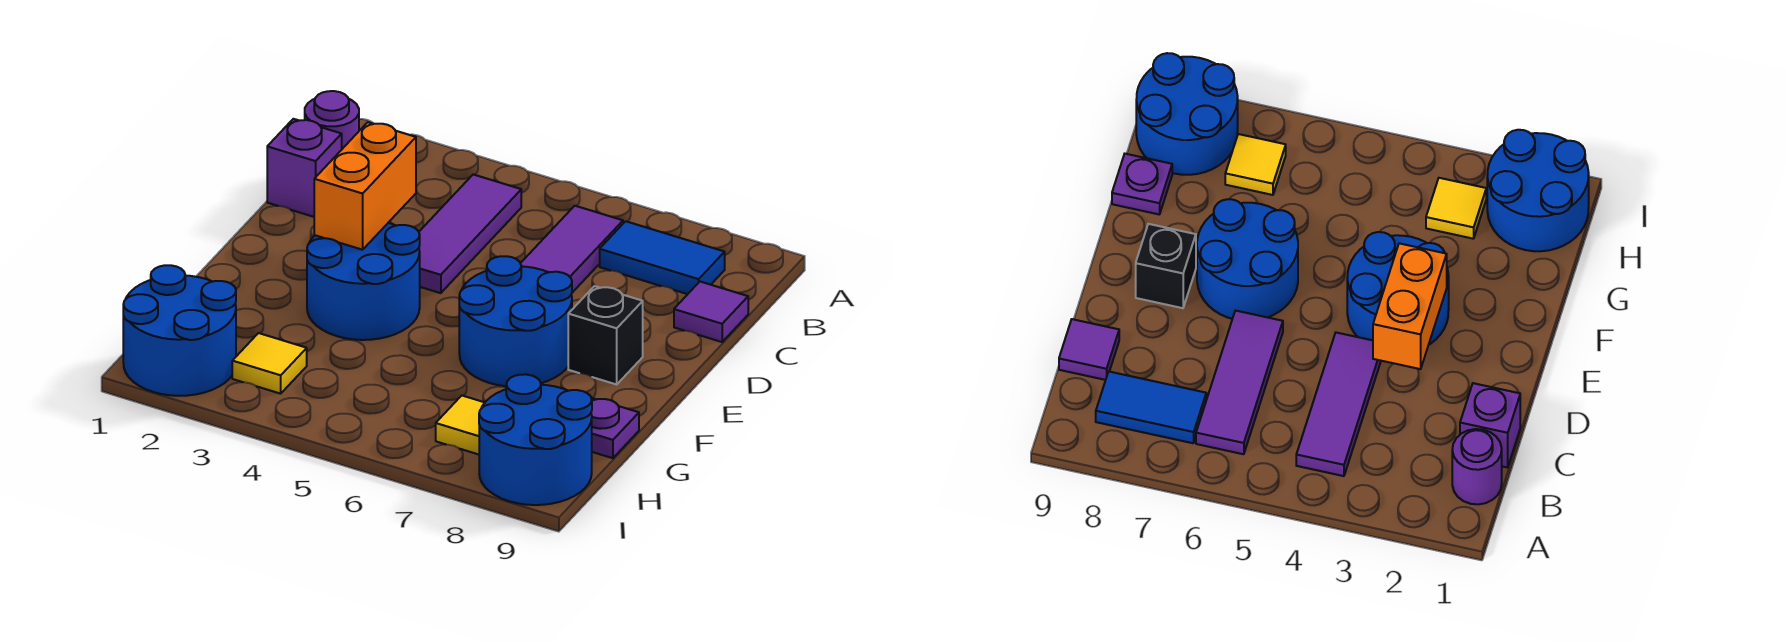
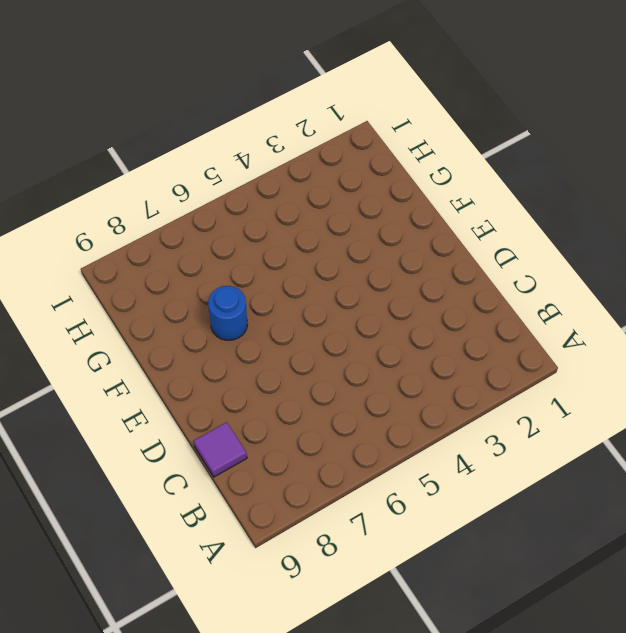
blue round brick F7 level 1 -> blue round brick E6:F7 level 1
none -> purple round brick B1 level 1
none -> purple tile B4:D4 level 1
none -> purple tile B6:D6 level 1

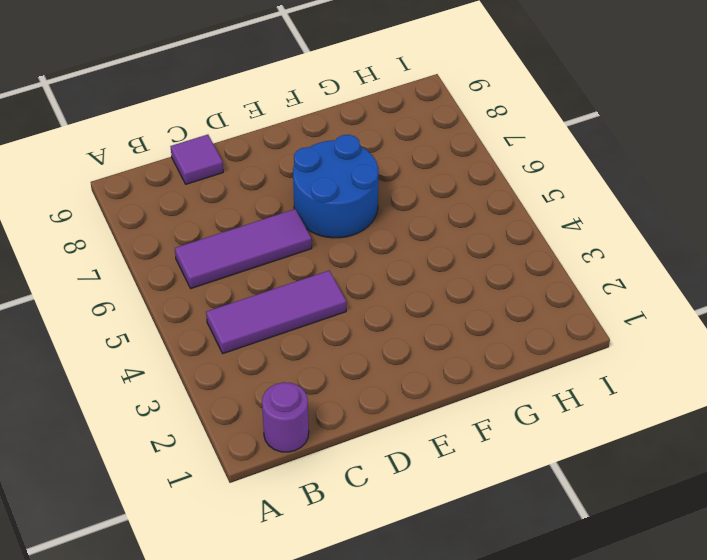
none -> blue tile B7:B8 level 1
none -> purple brick C1 level 1
none -> blue round brick E3:F4 level 1

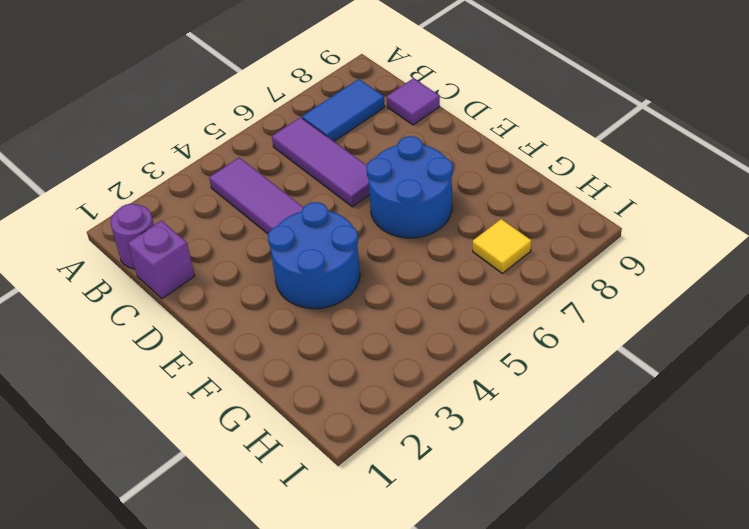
none -> black brick E8 level 1
none -> purple plate G9 level 1
none -> blue round brick H1:I2 level 1

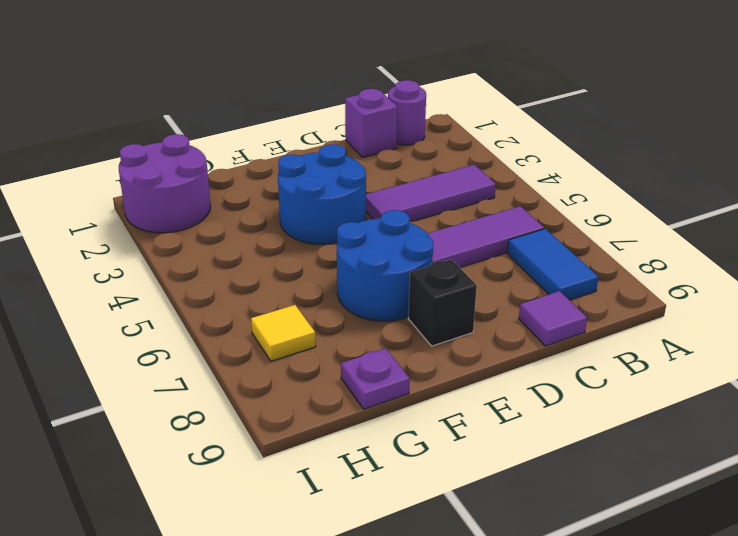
purple round brick H1:I2 level 1 -> blue round brick H1:I2 level 1
none -> yellow tile H3 level 1
none -> blue round brick H8:I9 level 1
none -> orange brick D3:E3 level 2

